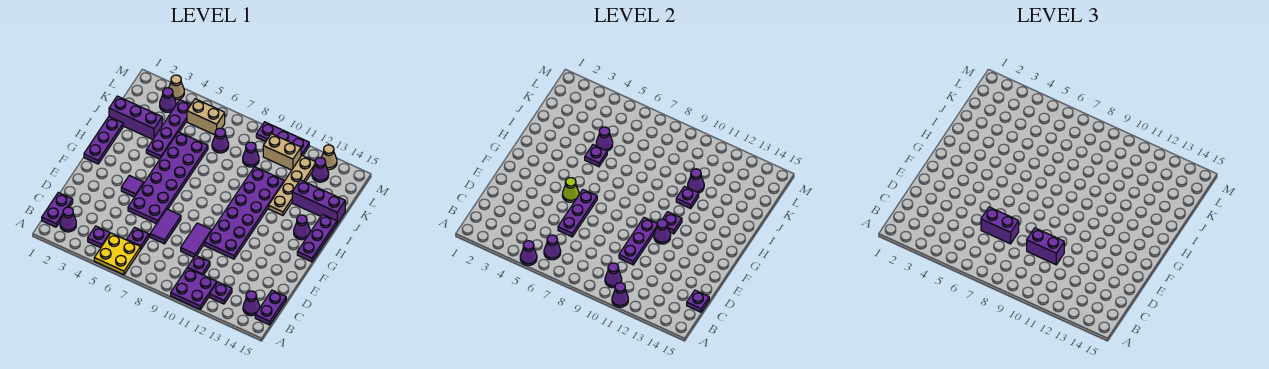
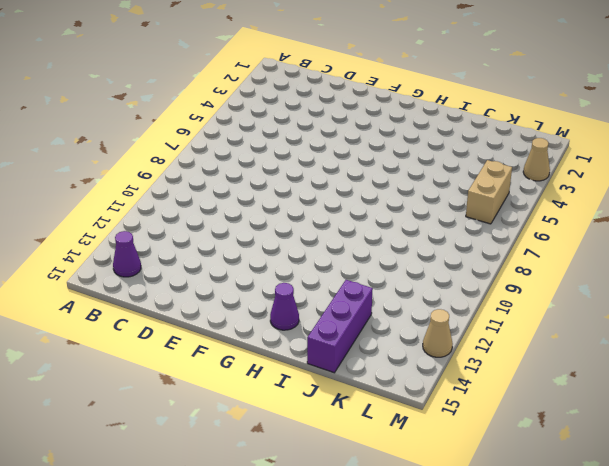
none -> yellow plate A5:B6 level 1
none -> purple plate A10:B11 level 1
none -> purple plate B1:C1 level 1
none -> purple cone B2 level 1

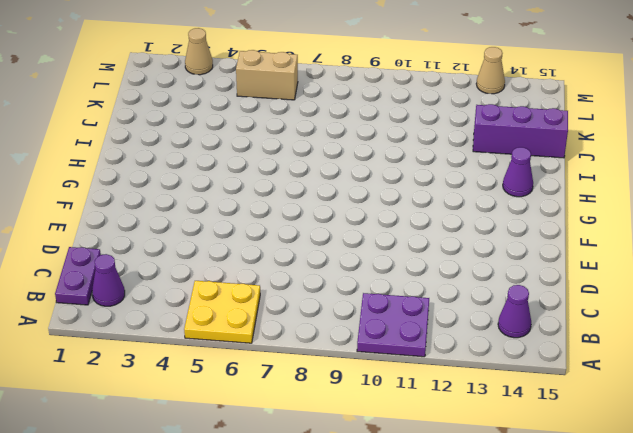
none -> purple plate B4 level 1
none -> purple plate B12 level 1
none -> purple plate B15:C15 level 1
none -> purple plate C6 level 1

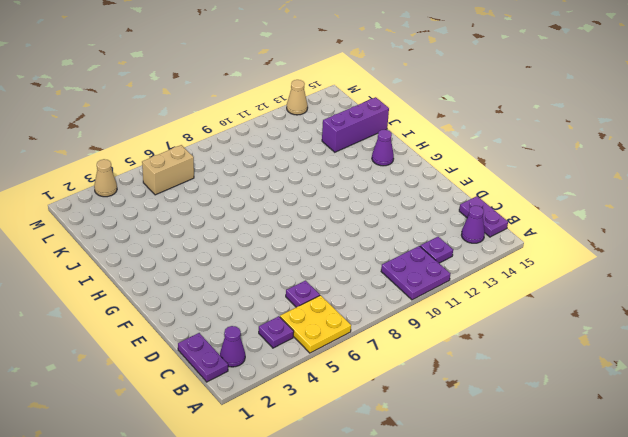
none -> purple plate C10 level 1
none -> purple tile D7:E7 level 1
none -> purple tile D9:E9 level 1
none -> purple plate E5:J6 level 1

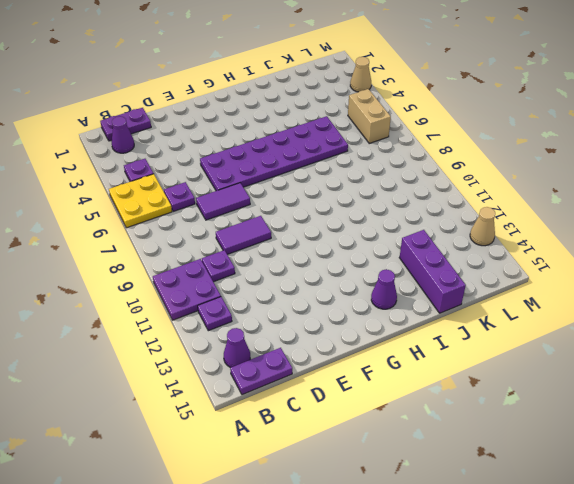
none -> purple plate E10:J11 level 1
none -> purple tile F4 level 1
none -> purple plate G1:I1 level 1
none -> purple plate G15:I15 level 1

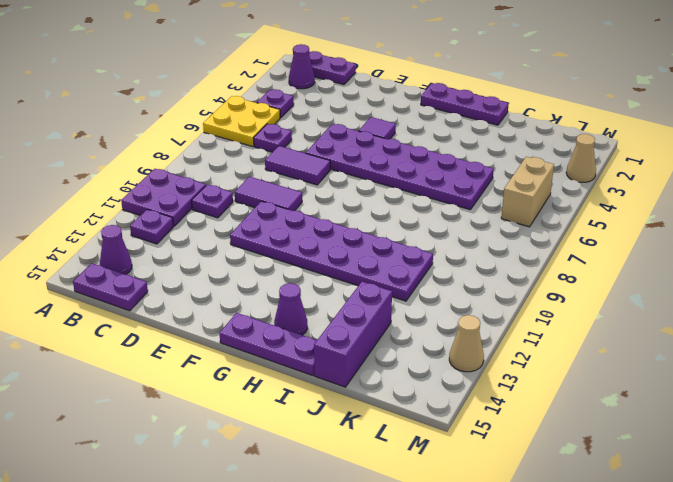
none -> purple plate I4:L4 level 1
none -> tan plate I12:L12 level 1
none -> purple brick J1:J3 level 1
none -> purple cone K7 level 1

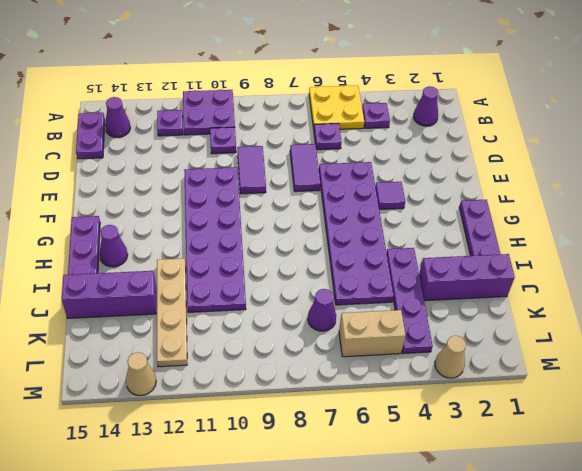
none -> purple plate B1:C1 level 1
none -> purple cone K9 level 1
none -> purple cone L3 level 1
none -> tan brick L10:L11 level 1

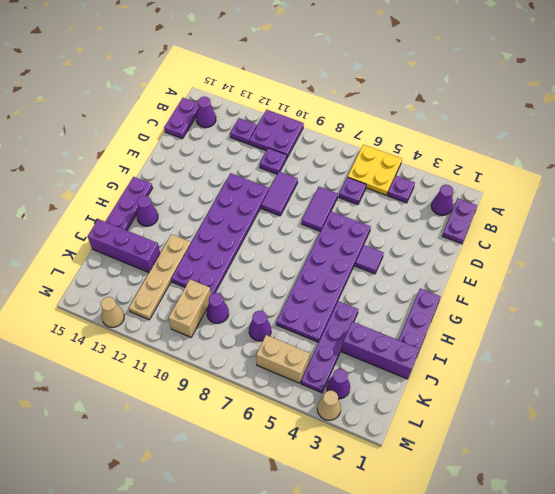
tan brick K10:L10 level 1 -> tan brick L10:L11 level 1
none -> purple cone L13 level 1
none -> purple plate M9:M11 level 1
none -> purple cone A5 level 2
none -> purple cone A11 level 2

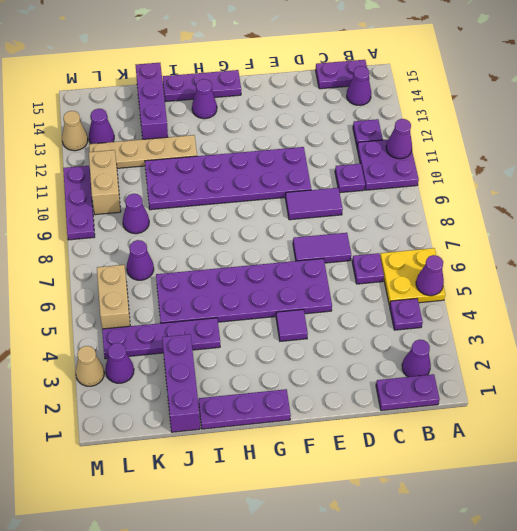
none -> purple cone B6 level 2
none -> purple cone B10 level 2
none -> purple plate C15 level 2
none -> purple plate D6:F6 level 2

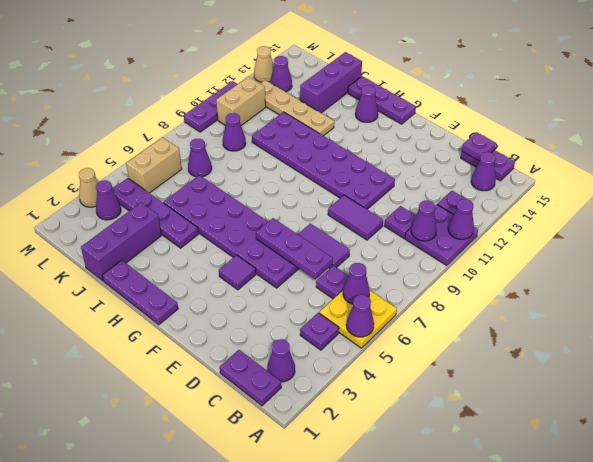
none -> purple plate D10:F10 level 2
none -> lime cone F5 level 2
none -> purple cone F11 level 2
none -> purple plate G11 level 2

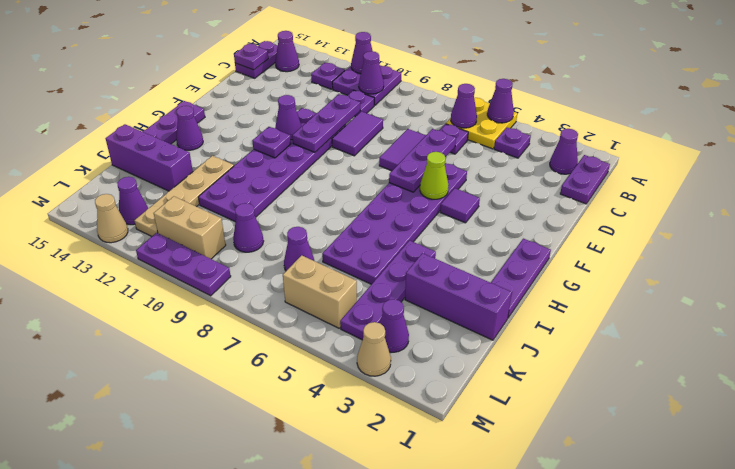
none -> purple plate I5 level 2
none -> purple plate I11 level 2
none -> purple cone J5 level 2
none -> purple cone J11 level 2

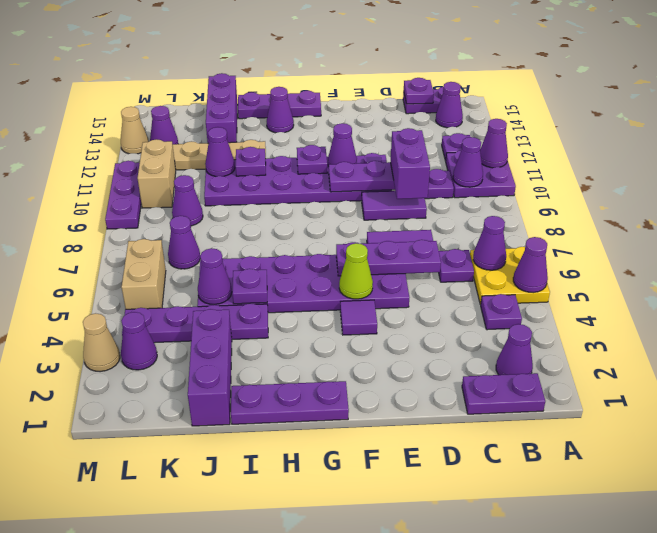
none -> purple brick D6:D7 level 3

